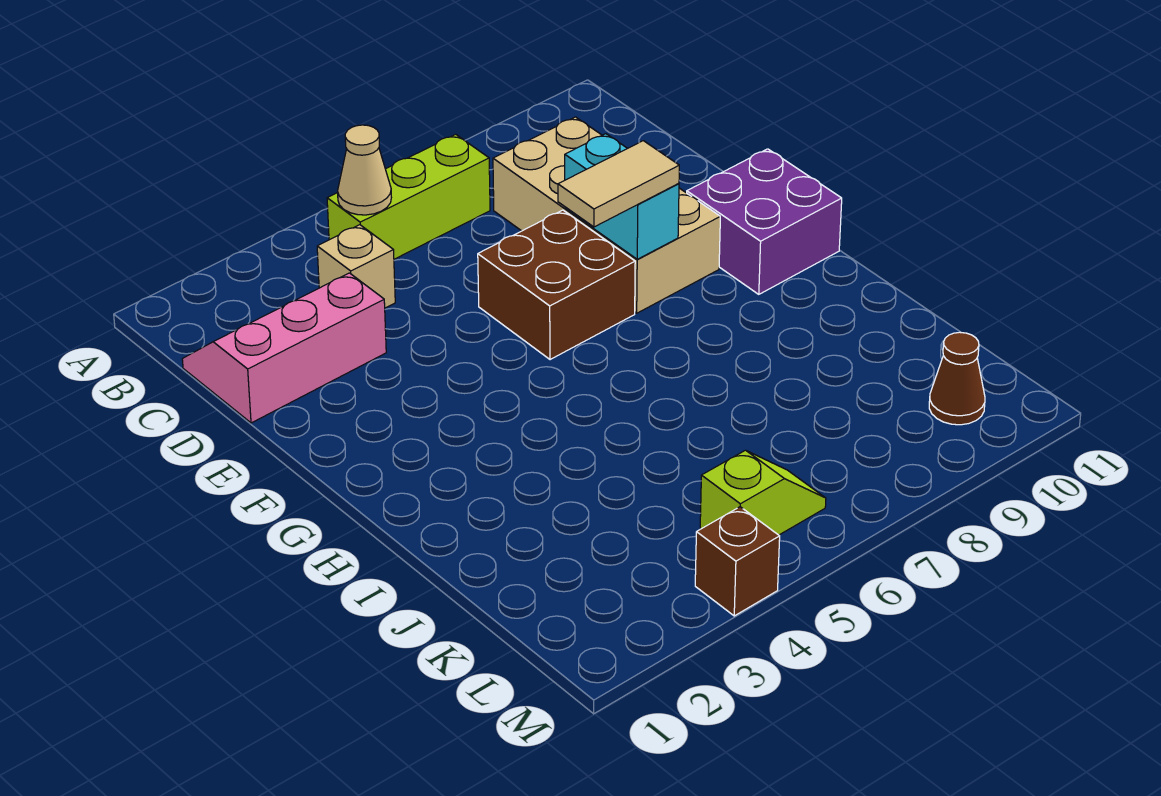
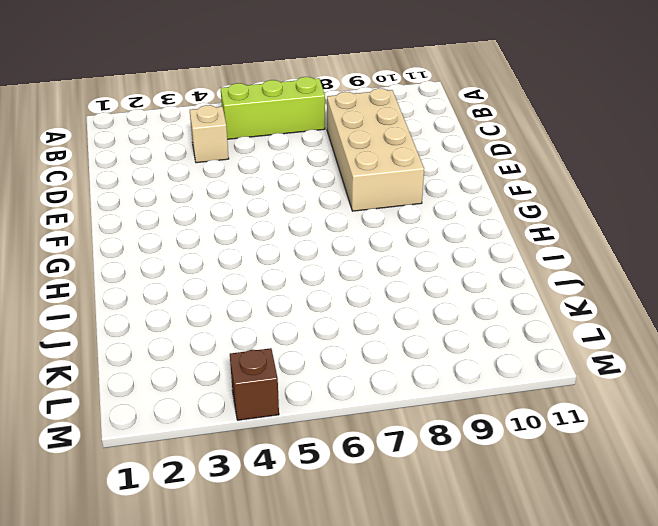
none -> pink slope C1:D3 level 1 top D
none -> brown brick E6:F7 level 1
none -> purple brick F10:G11 level 1

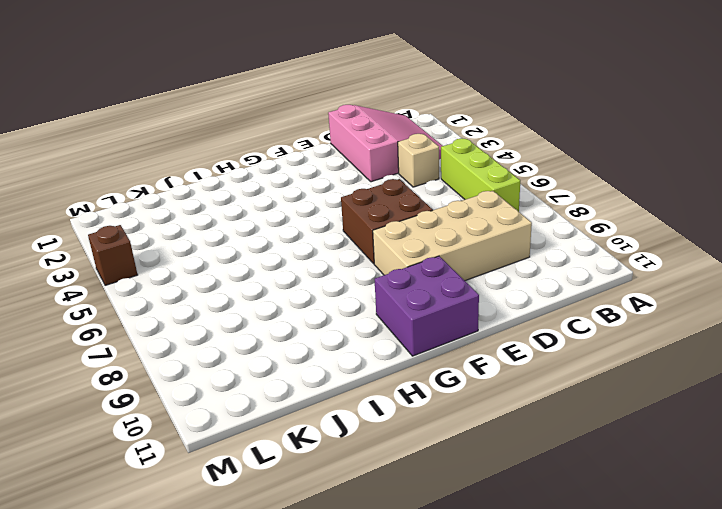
pink slope B1:D3 level 1 top D -> pink slope C1:D3 level 1 top D
none -> lime slope L5:L6 level 1 top 5
none -> brown cone L10 level 1
none -> tan cone B5 level 2

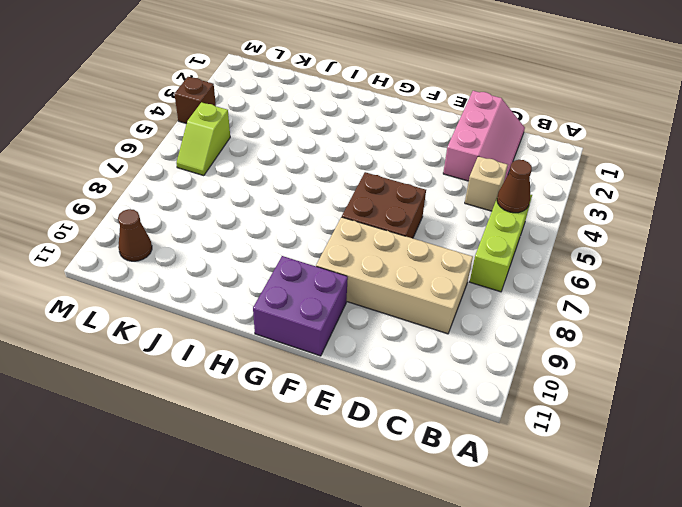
brown cone B5 level 2 -> tan cone B5 level 2
none -> cyan brick E8:F8 level 2
none -> tan tile F7:F8 level 3

